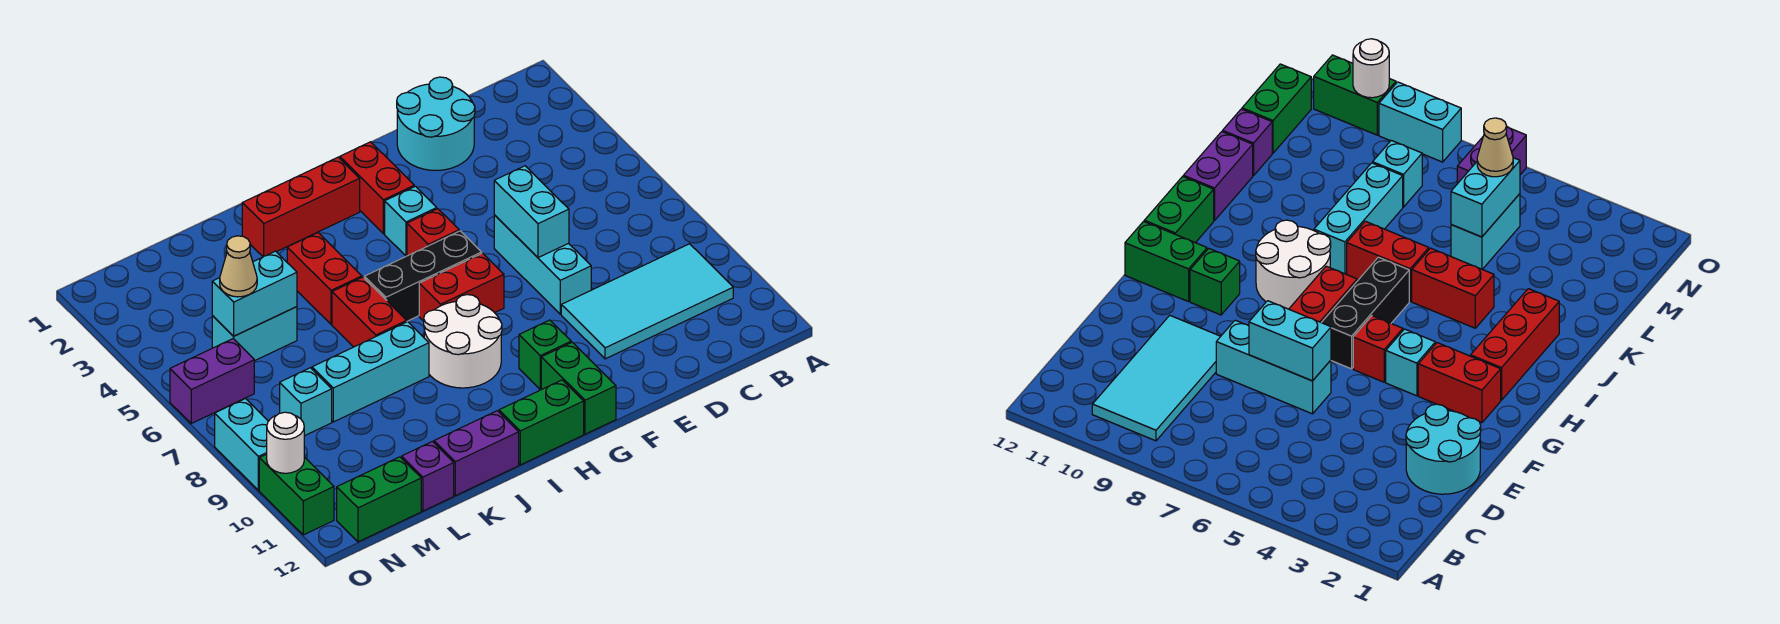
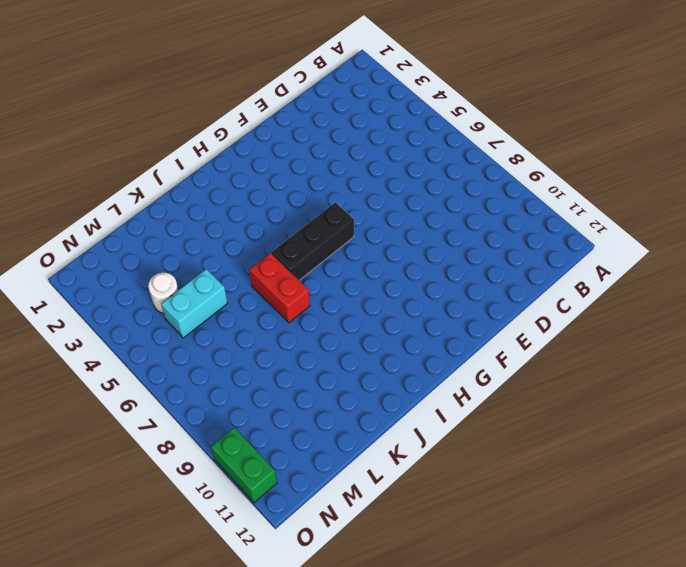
white round brick M4 level 1 -> white round brick O10 level 2
none -> cyan tile B9:E10 level 1
none -> cyan round brick D1:E2 level 1
none -> cyan brick E6:E8 level 1

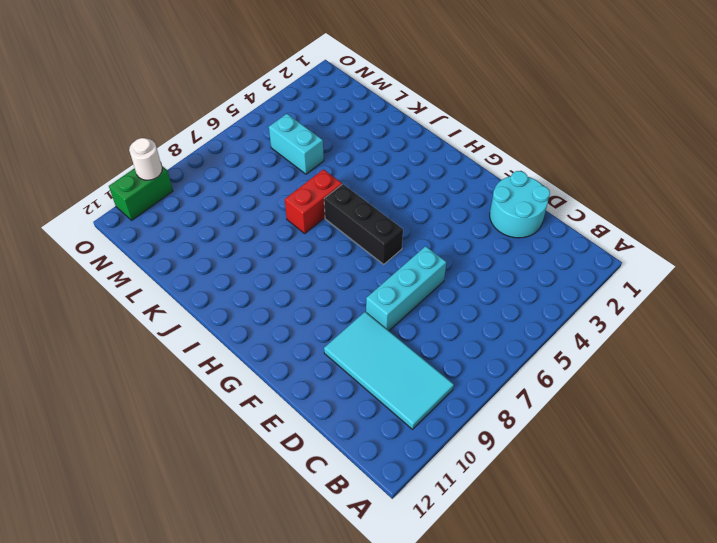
none -> red brick G2:G3 level 1
none -> cyan brick G4 level 1
none -> red brick G5 level 1

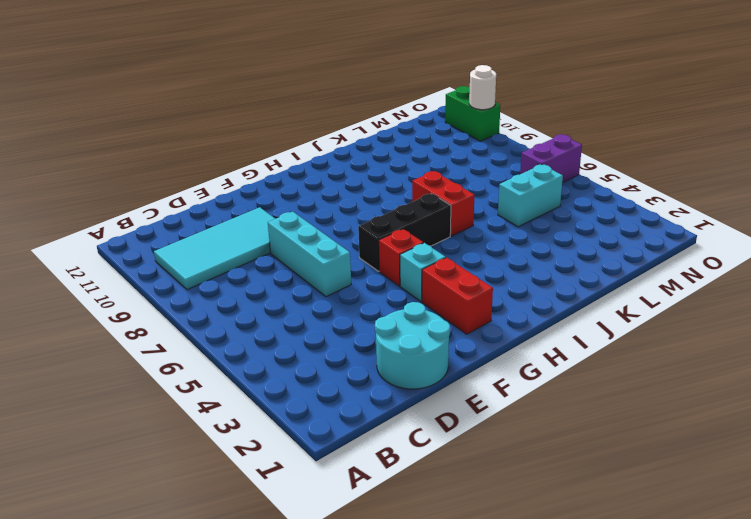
none -> red brick G7:H7 level 1
none -> green brick G10 level 1
none -> green brick G11:G12 level 1

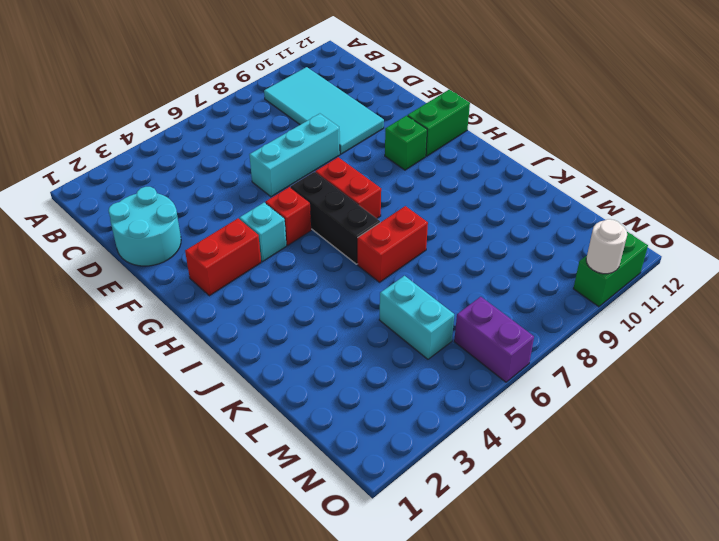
none -> red brick H2:J2 level 1
none -> white round brick H8:I9 level 1
none -> green brick H12:I12 level 1

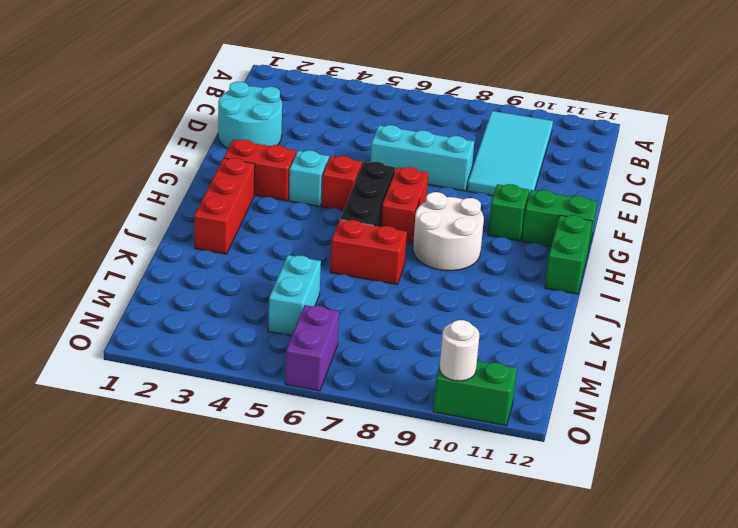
none -> red brick J4:J5 level 1
none -> cyan brick J8:L8 level 1
none -> purple brick J12:K12 level 1

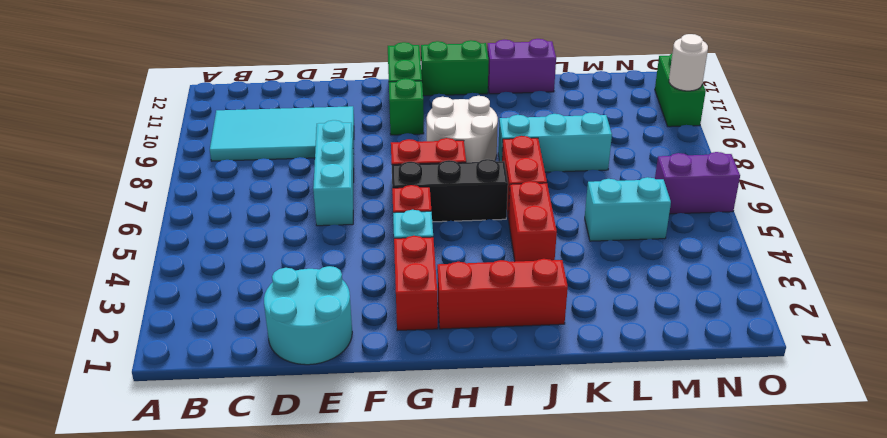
none -> purple brick L12 level 1
none -> cyan brick M8 level 1
none -> green brick M12:N12 level 1

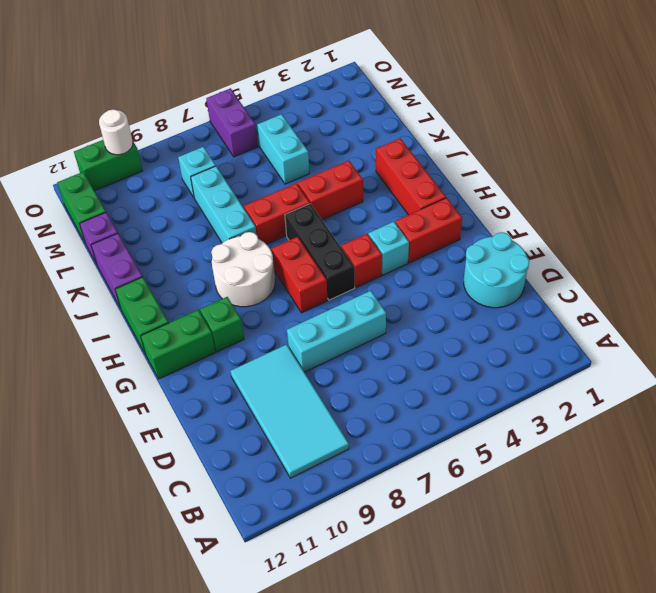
none -> cyan brick O8:O9 level 1
none -> cyan brick E6:E7 level 2
none -> cyan brick L5:M5 level 2

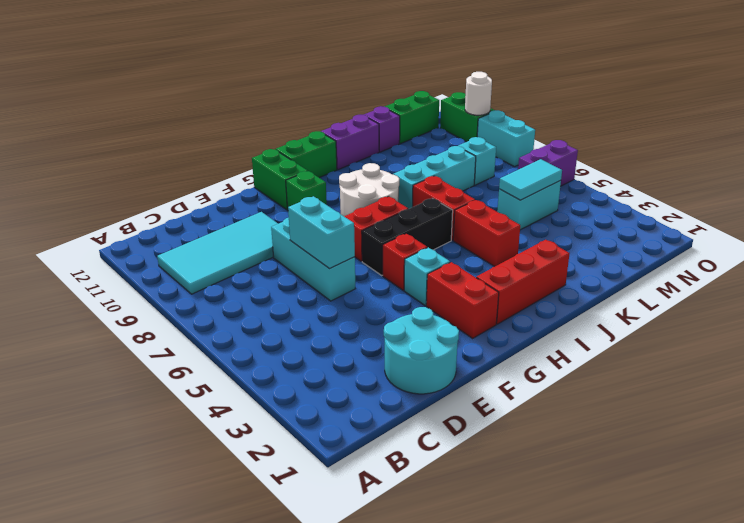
cyan tile L5:M5 level 2 -> cyan brick L5:M5 level 2
none -> tan cone M5 level 3

